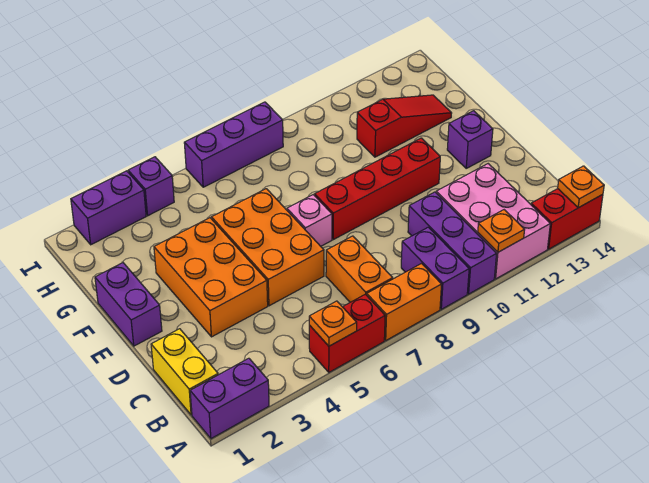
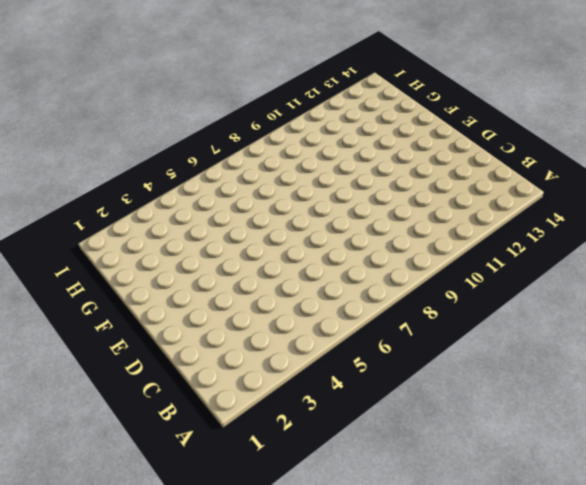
none -> purple brick A1:A2 level 1
none -> red brick A5:A6 level 1
none -> orange brick A7:A8 level 1

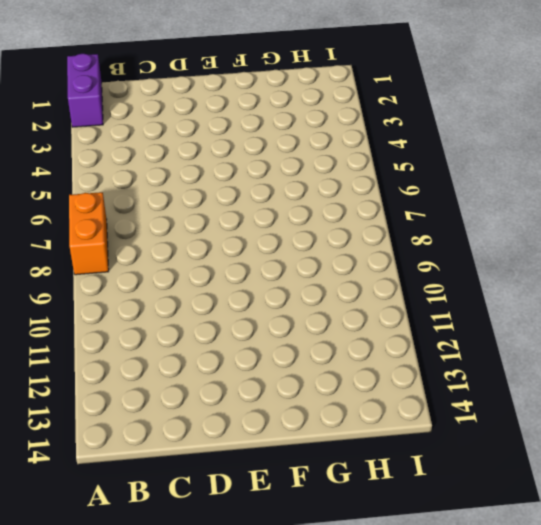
none -> red brick A5:A6 level 1
none -> purple brick A9:B9 level 1
none -> purple brick A10:C10 level 1

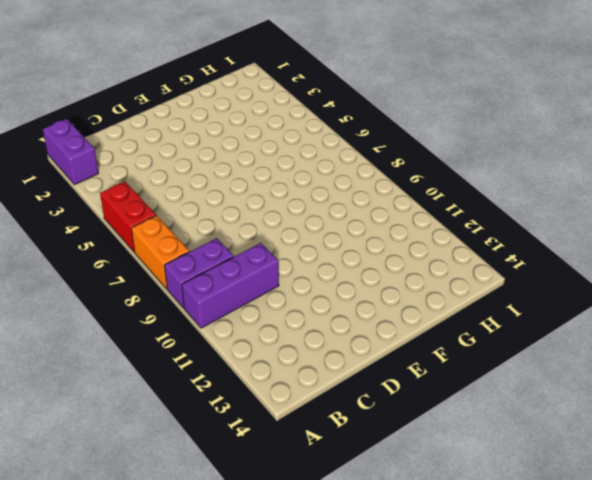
none -> pink brick A11:C12 level 1
none -> red brick A13:A14 level 1
none -> yellow brick B1:C1 level 1

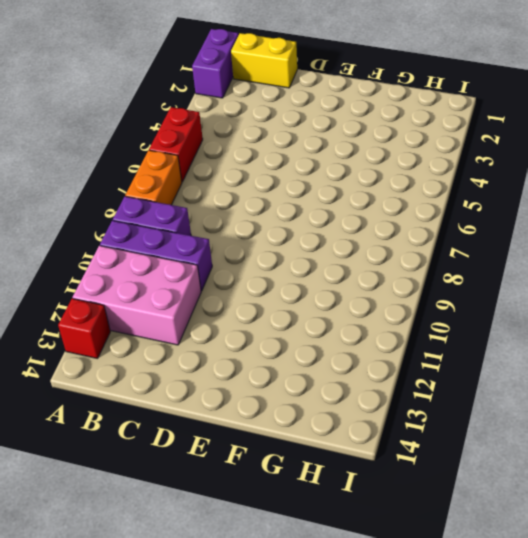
red brick A13 level 1 -> red brick A13:A14 level 1
none -> orange brick B7:C7 level 1
none -> orange brick D3:F4 level 1
none -> orange brick D5:F6 level 1

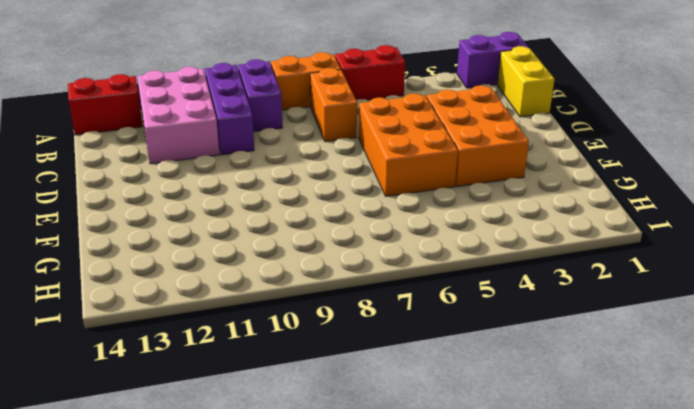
none -> purple brick E1:F1 level 1
none -> pink brick E7 level 1
none -> red brick E8:E11 level 1

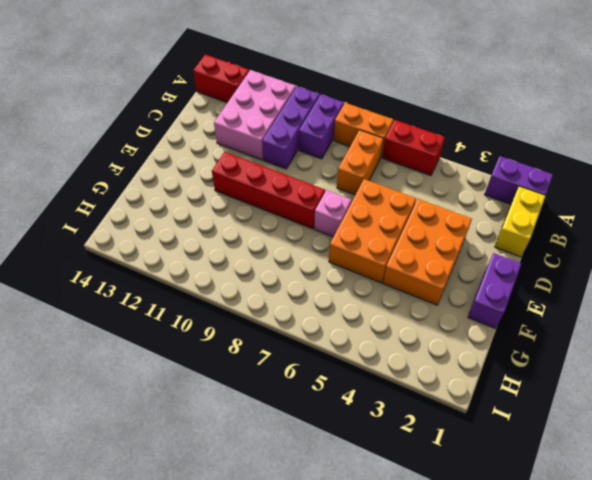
none -> purple brick E13 level 1
none -> red slope G11:G13 level 1 top 11
none -> purple brick I2:I3 level 1

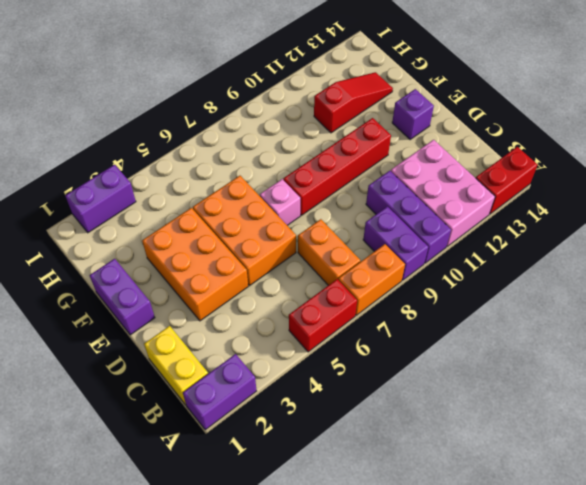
none -> purple brick I4 level 1
none -> purple brick I6:I8 level 1
none -> orange plate A5 level 2

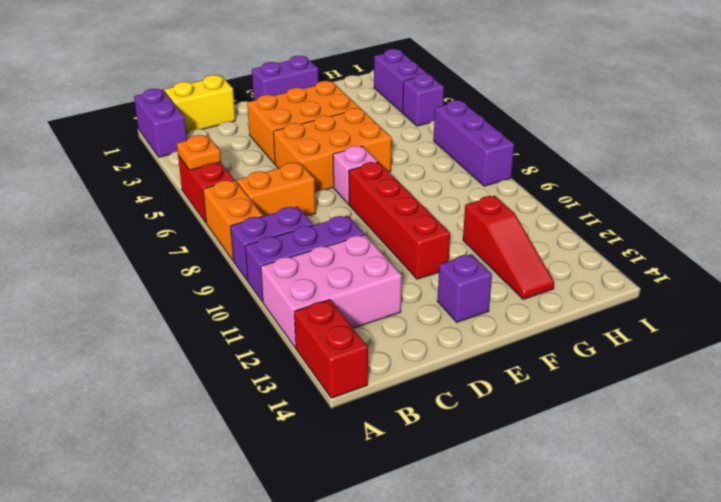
none -> orange plate A11 level 2
none -> orange plate A14 level 2

